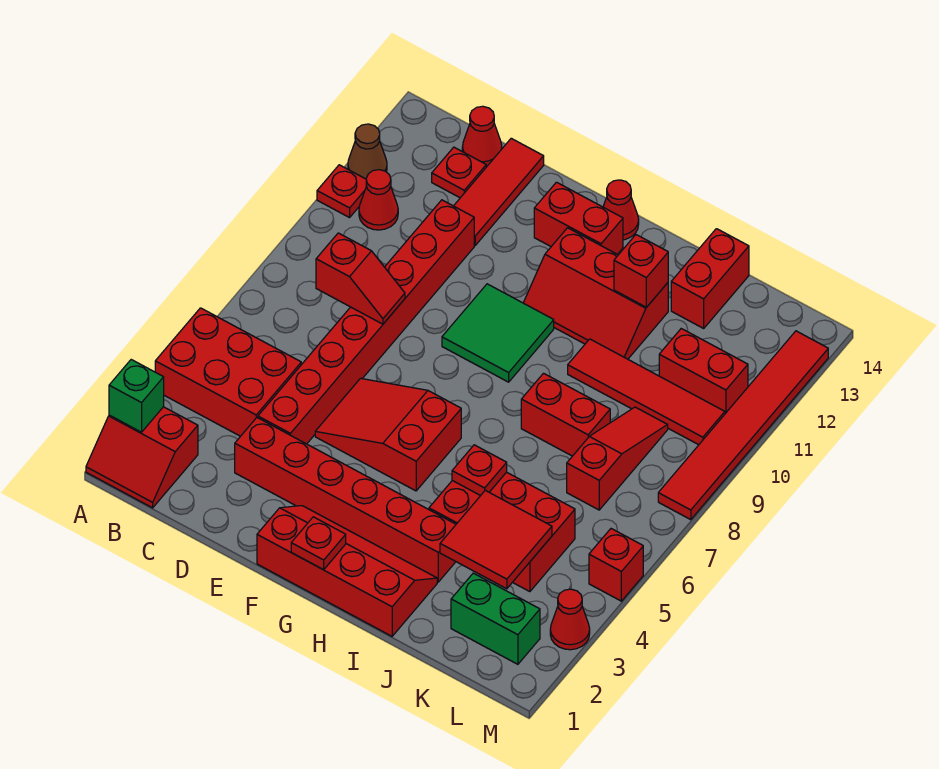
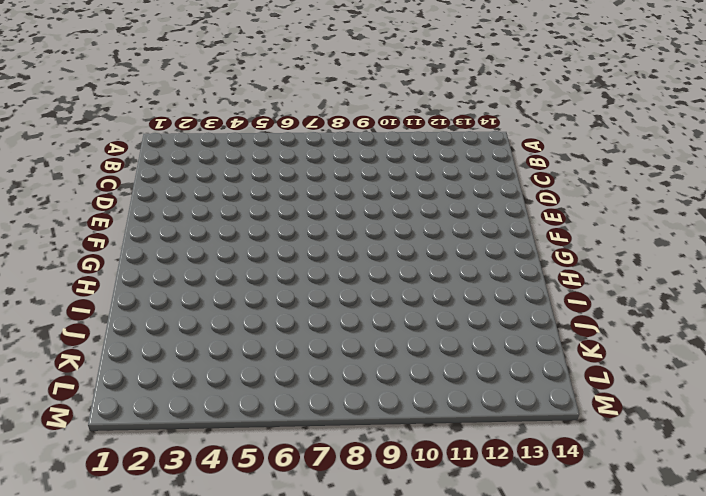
none -> red slope A1:B2 level 1 top 2
none -> red brick A4:C5 level 1
none -> red plate A11 level 1
none -> brown cone A12 level 1

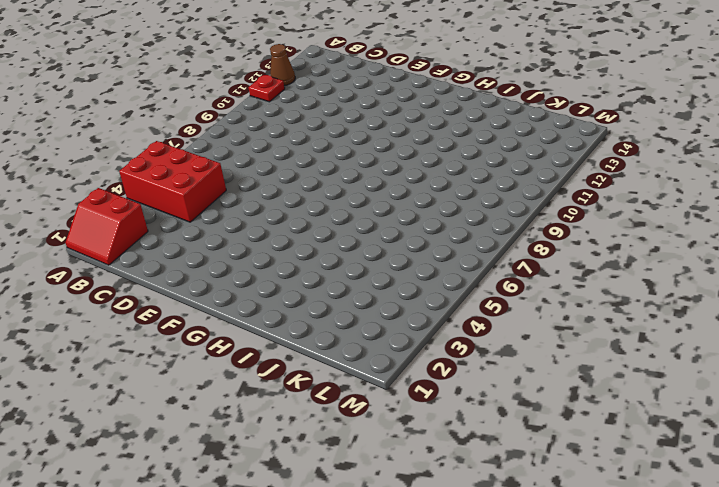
none -> red cone B11 level 1
none -> red plate C13 level 1
none -> red cone C14 level 1
none -> red brick D3:I3 level 1

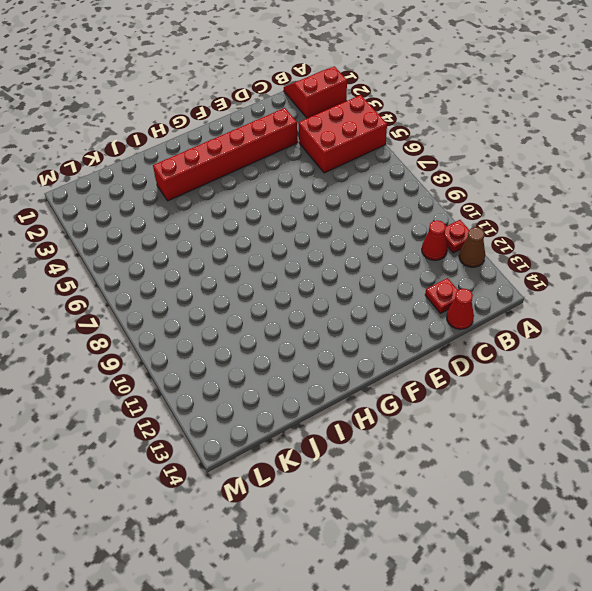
none -> red brick D4:D11 level 1
none -> red tile D12:D14 level 1
none -> red slope E5:G6 level 1 top G
none -> red slope F1:I2 level 1 top 1

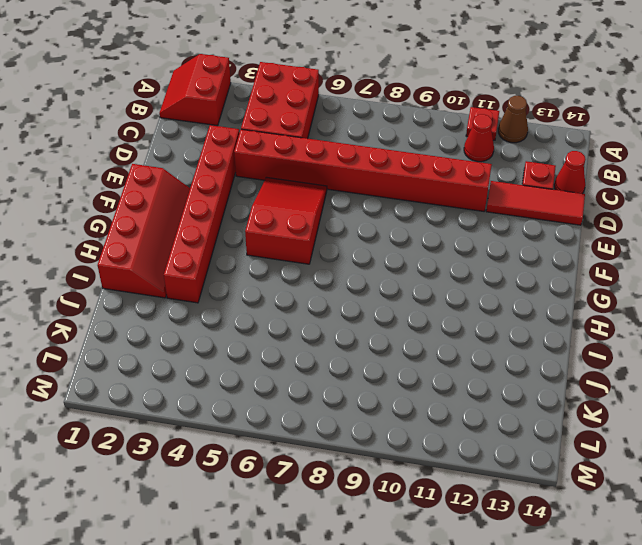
none -> green tile F9:G10 level 1
none -> red brick F13:G13 level 1
none -> red slope G11:I12 level 1 top 12
none -> red cone G14 level 1

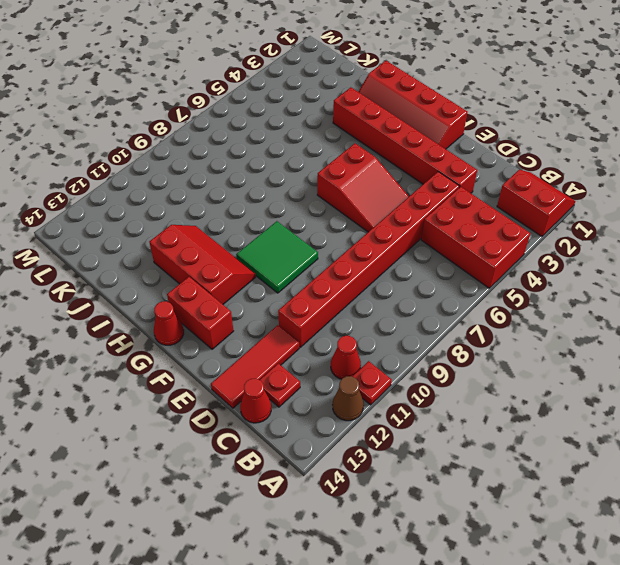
none -> red brick I4:K5 level 1
none -> red brick I8:J8 level 1
none -> red tile I10:L10 level 1
none -> red brick J13:J14 level 1

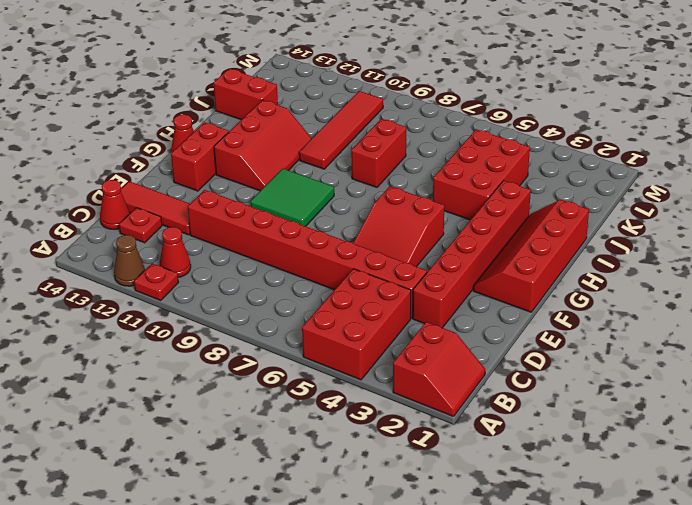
none -> green brick K2:L2 level 1
none -> red slope K7:K9 level 1 top 7
none -> red brick K11:L11 level 1
none -> red cone M3 level 1

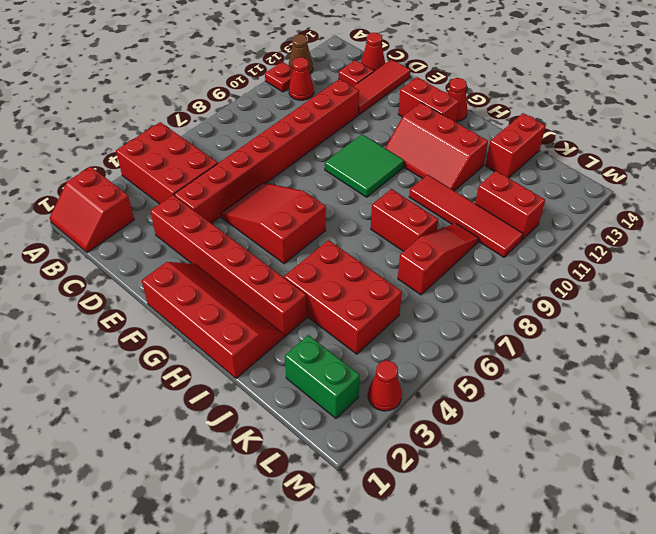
none -> red brick M5 level 1
none -> red tile M8:M13 level 1
none -> green brick A2 level 2
none -> red slope C8:D8 level 2 top C

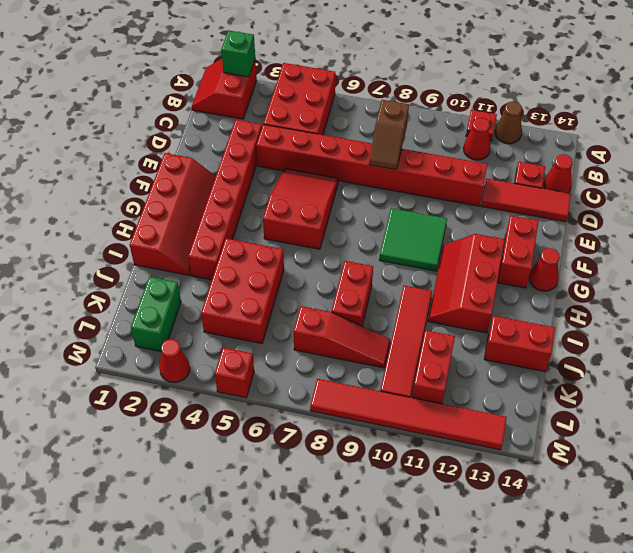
brown slope C8:D8 level 2 top C -> red slope C8:D8 level 2 top C
none -> red plate G1 level 2
none -> red plate I5 level 2
none -> red brick I12 level 2
none -> red tile J3:K4 level 2

